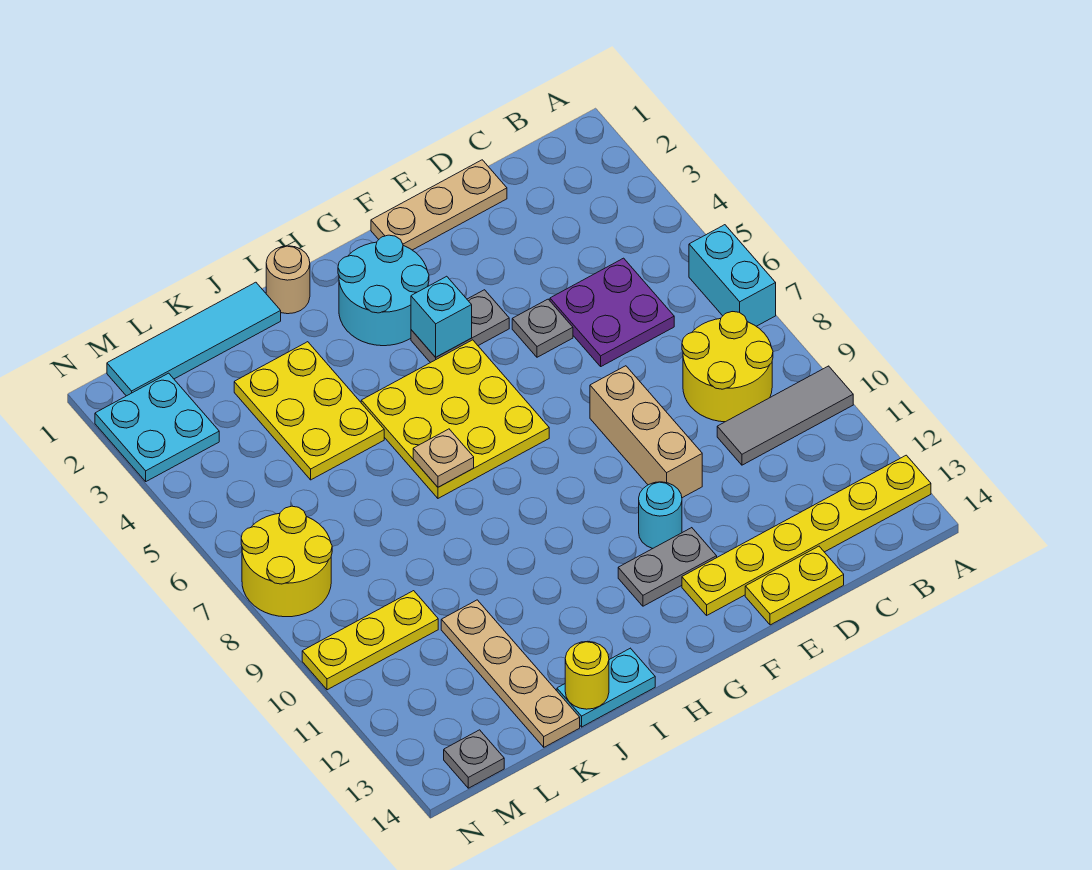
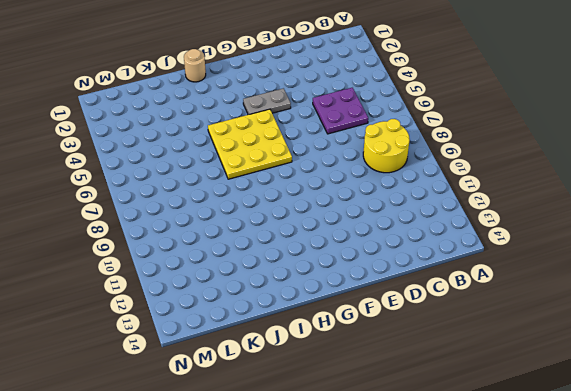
none -> cyan brick A6:A7 level 1
none -> grey tile A10:C10 level 1
none -> yellow plate A13:F13 level 1

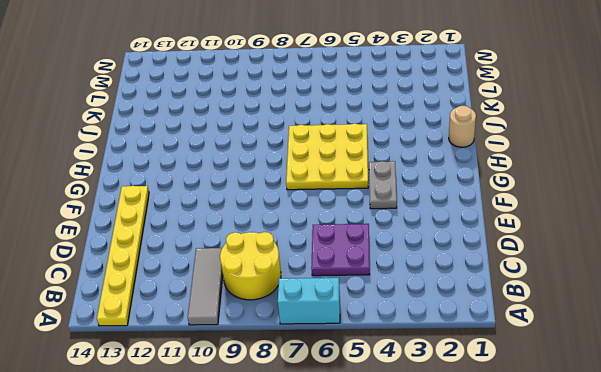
none -> tan plate D1:F1 level 1
none -> yellow plate D14:E14 level 1
none -> grey plate E5 level 1

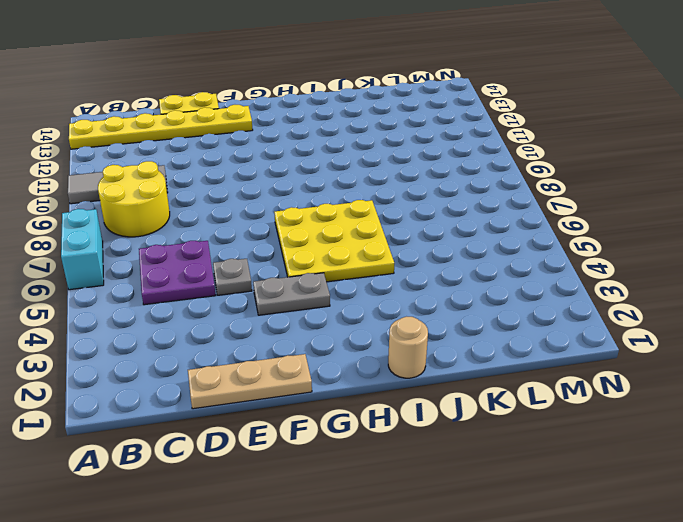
none -> tan brick E8:E10 level 1
none -> cyan round brick F11 level 1
none -> grey plate F12:G12 level 1

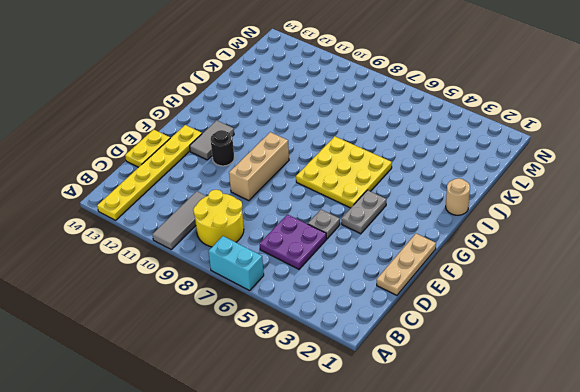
tan brick E9:G9 level 1 -> tan brick E8:E10 level 1
black round brick F11 level 1 -> cyan round brick F11 level 1
grey tile F12:G12 level 1 -> grey plate F12:G12 level 1
none -> cyan round brick G2:H3 level 1
none -> cyan plate I14:J14 level 1
none -> cyan tile J1:M1 level 1

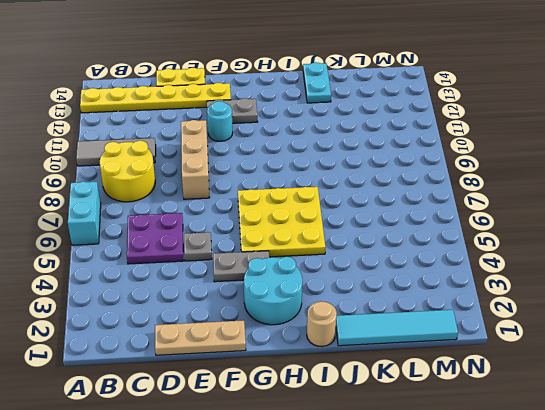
cyan plate J13:J14 level 1 -> cyan plate I14:J14 level 1
none -> yellow plate J3:K5 level 1
none -> tan plate K11:K14 level 1
none -> yellow plate L10:N10 level 1

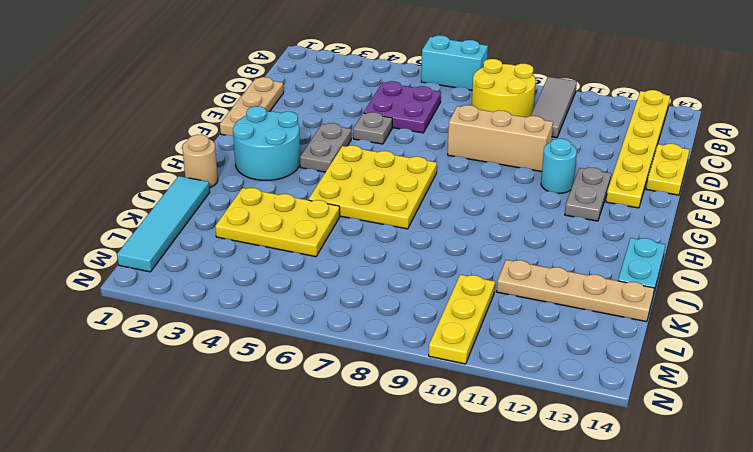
none -> cyan plate M2:N3 level 1
none -> yellow round brick M7:N8 level 1
none -> grey plate M14 level 1

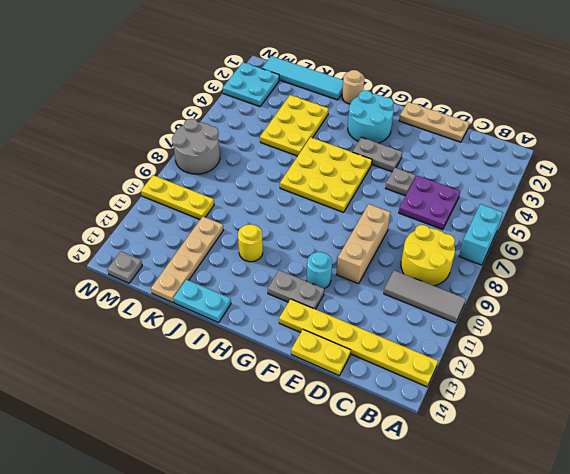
yellow round brick I11 level 1 -> yellow round brick J14 level 2
grey round brick M7:N8 level 1 -> yellow round brick M7:N8 level 1
none -> cyan brick G4 level 2
none -> tan plate I7 level 2

